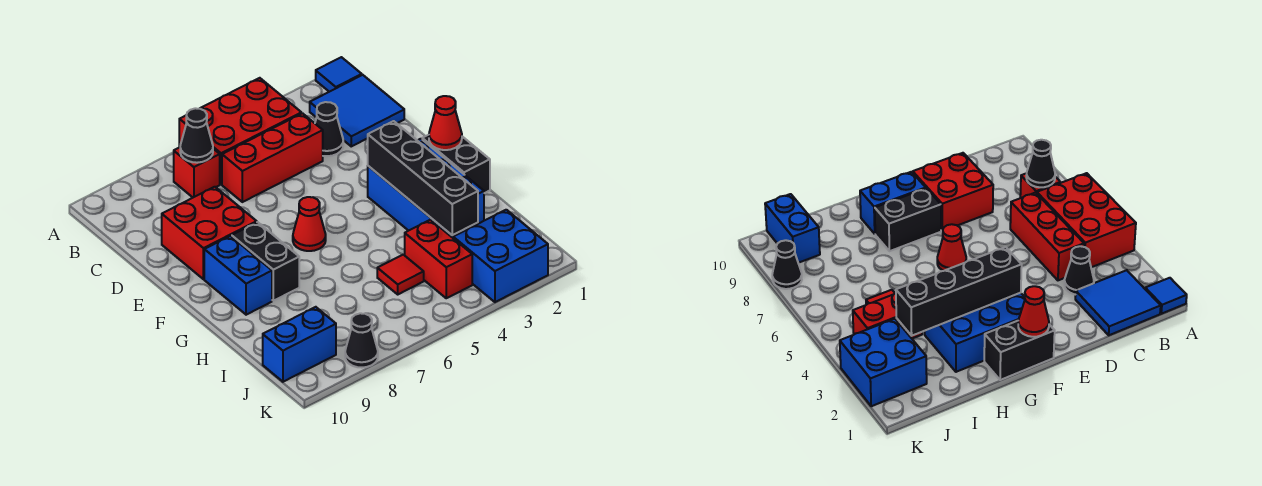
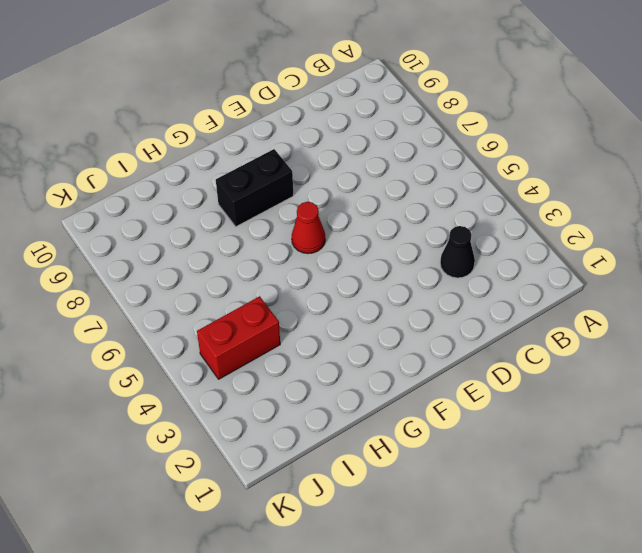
none -> blue tile A1 level 1
none -> red brick A4:B6 level 1
none -> blue tile B1:C2 level 1

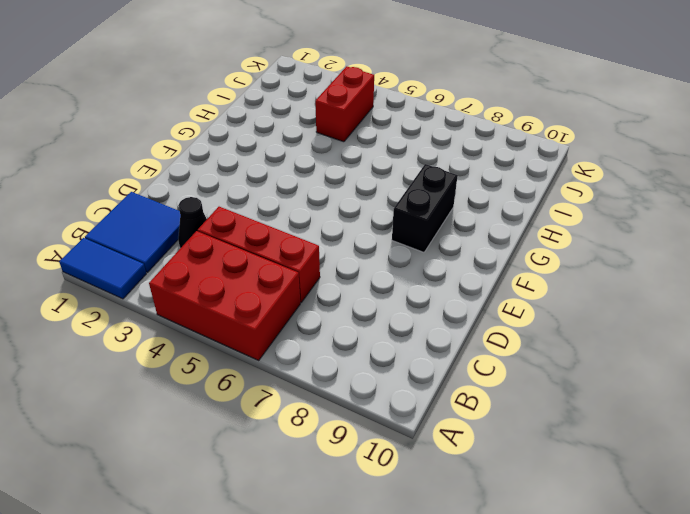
blue tile A1:A2 level 1 -> blue tile A1 level 1
none -> red brick B7 level 1
none -> red brick D8:E9 level 1
none -> black brick F1:G1 level 1

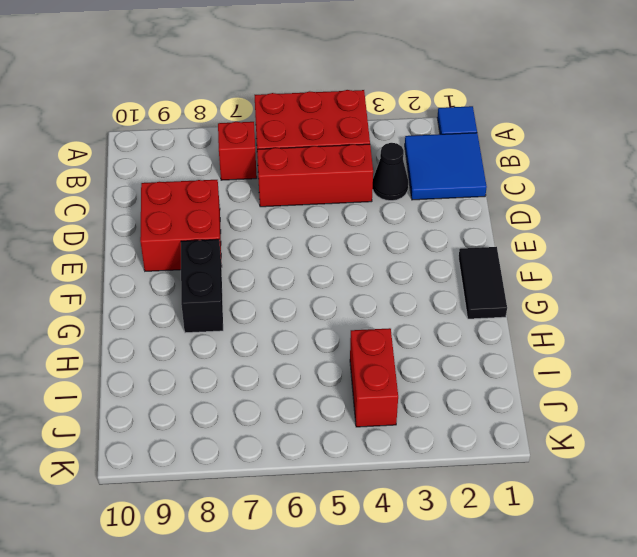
black tile F1:G1 level 1 -> black brick F1:G1 level 1
none -> blue brick F2:H3 level 1
none -> red cone F6 level 1
none -> blue brick F9:G9 level 1

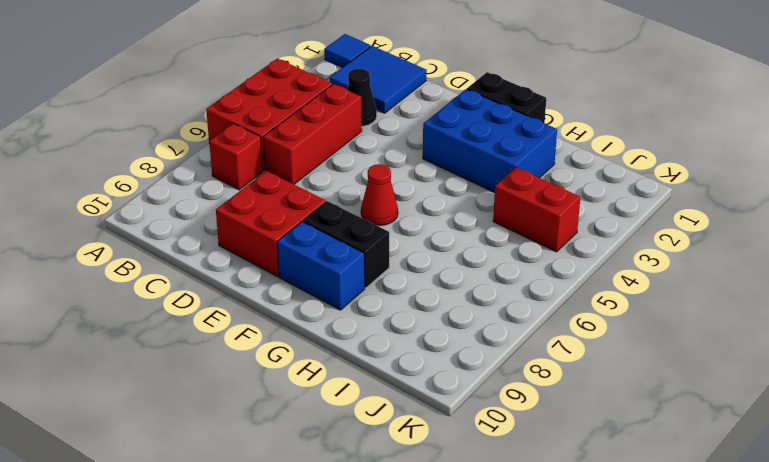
none -> red tile I5 level 1
none -> blue brick J2:K3 level 1
none -> blue brick J9:J10 level 1

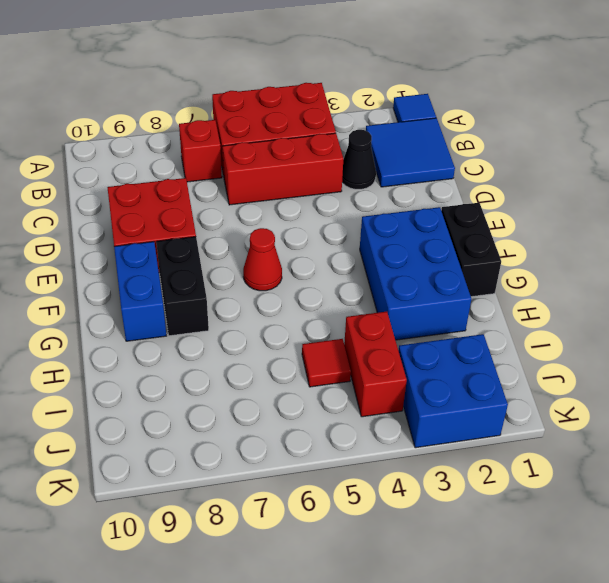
none -> blue brick J9:J10 level 1
none -> black cone K8 level 1
none -> black cone B7 level 2

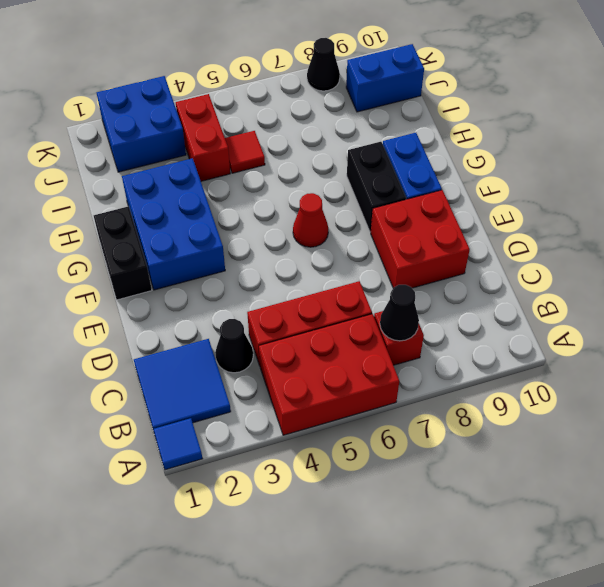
none -> red cone F1 level 2
none -> black brick F3:I3 level 2

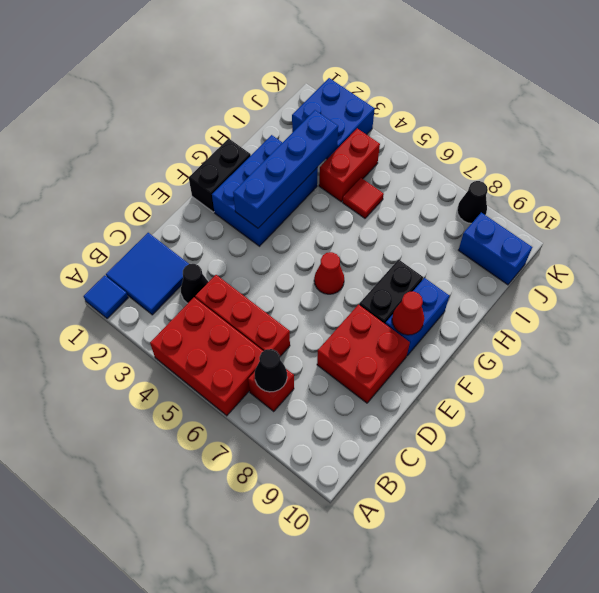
blue brick F3:I3 level 2 -> black brick F3:I3 level 2
red cone F9 level 2 -> red cone F1 level 2

